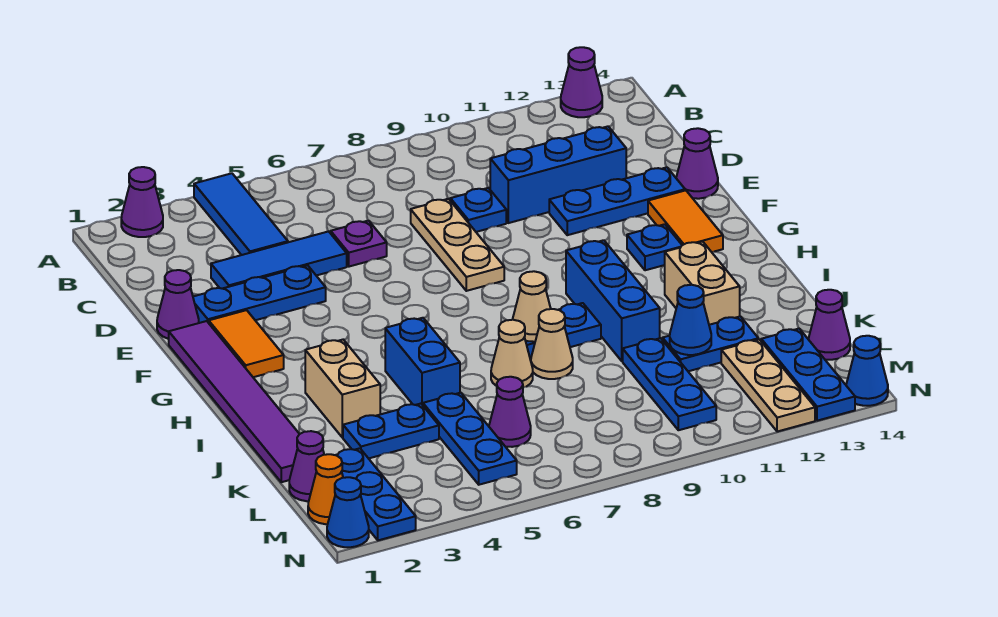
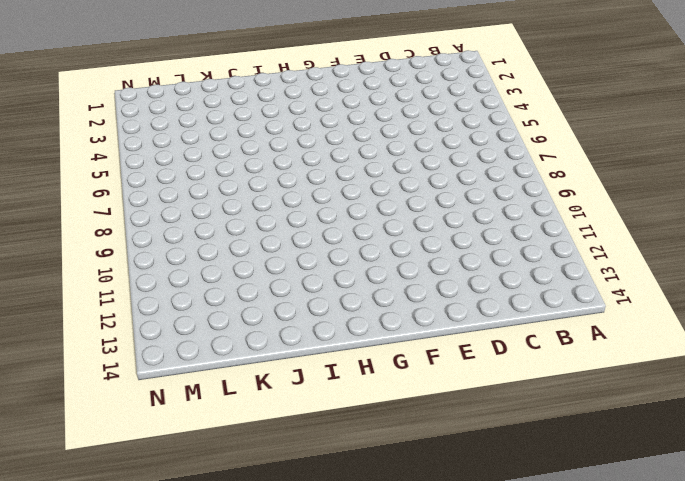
none -> purple cone A2 level 1
none -> blue tile A4:C4 level 1
none -> purple cone A13 level 1
none -> blue tile D3:D5 level 1

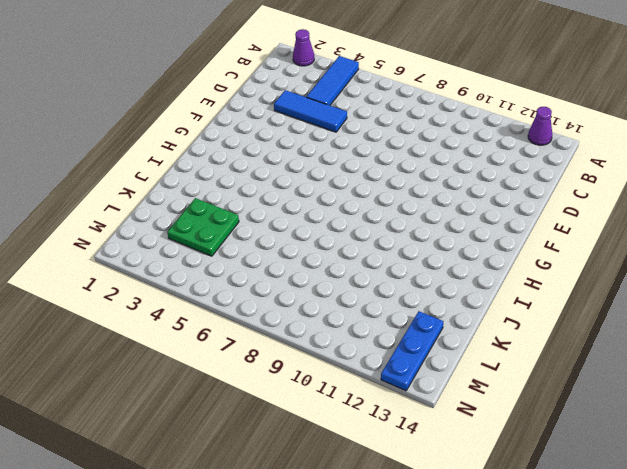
green plate K3:L4 level 1 -> blue plate K3:K4 level 1
none -> purple plate D6 level 1
none -> tan plate D8:F8 level 1
none -> blue plate D9 level 1
none -> blue brick D10:D12 level 1

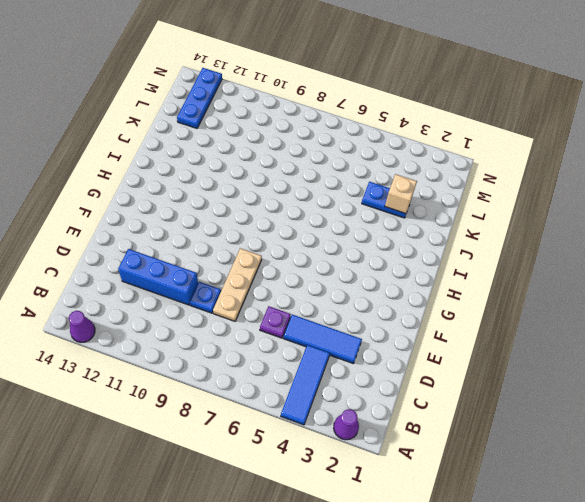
tan brick K3 level 2 -> none
none -> purple cone E1 level 1
none -> blue plate E2:E4 level 1
none -> blue plate E11:E13 level 1
none -> purple cone E14 level 1

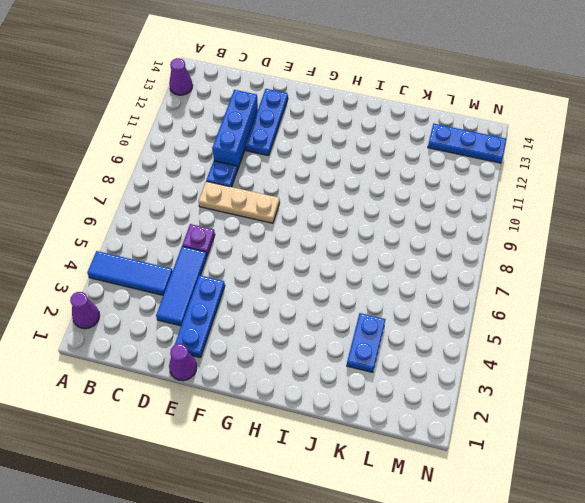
none -> purple cone E14 level 1
none -> purple tile F1:K1 level 1
none -> orange tile F2:G2 level 1
none -> orange tile F13:G13 level 1

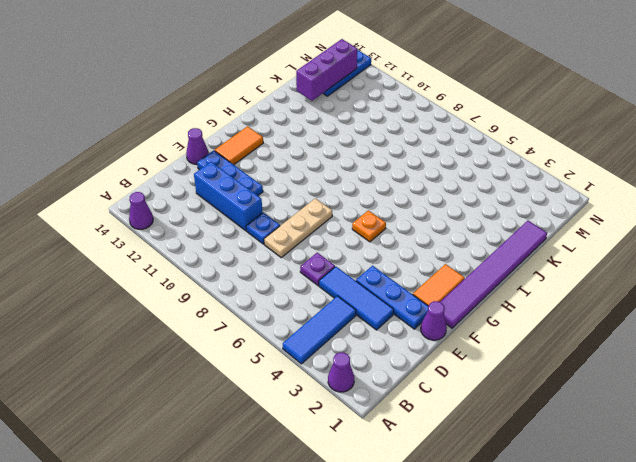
orange plate G6 level 1 -> none
purple brick K13:M13 level 2 -> none
none -> blue plate G12 level 1
none -> blue brick H10:J10 level 1
none -> tan brick I3:J3 level 1
none -> blue brick I5:J5 level 1

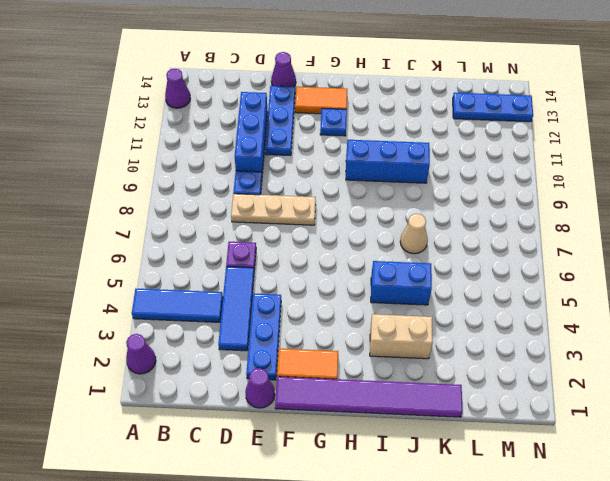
none -> blue plate I8:I9 level 1
none -> tan brick I12:J12 level 1
none -> tan cone J8 level 1
none -> blue plate K3:K4 level 1

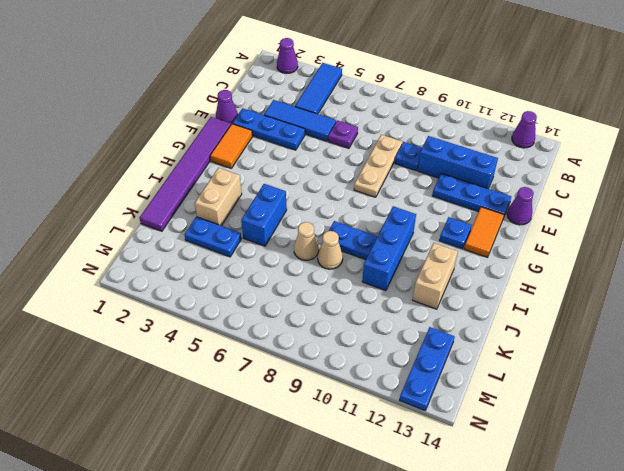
none -> blue plate K5:M5 level 1
none -> blue plate K10:M10 level 1
none -> blue plate K11:K12 level 1
none -> purple cone L1 level 1

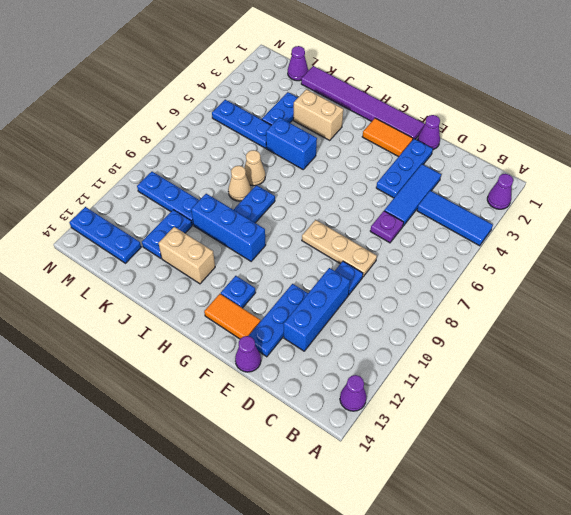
none -> blue plate L2:N2 level 1
none -> purple cone L6 level 1
none -> tan plate L12:N12 level 1
none -> purple cone L14 level 1

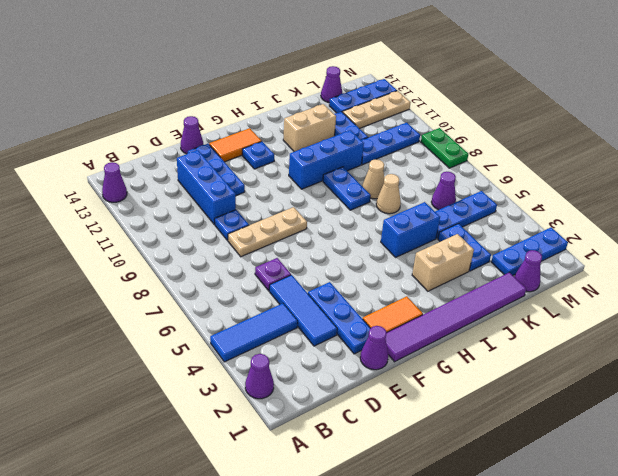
green plate N8:N9 level 1 -> none
none -> orange cone M1 level 1
none -> blue cone N1 level 1
none -> blue cone N14 level 1
none -> tan cone I8 level 2

